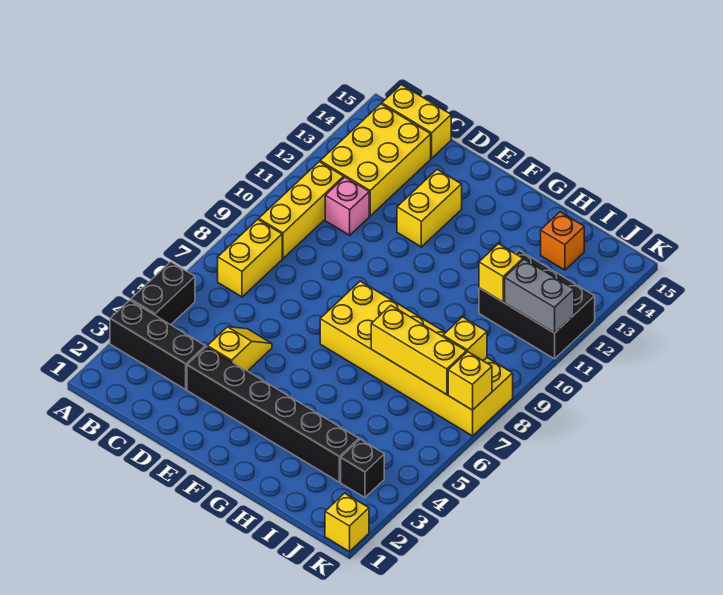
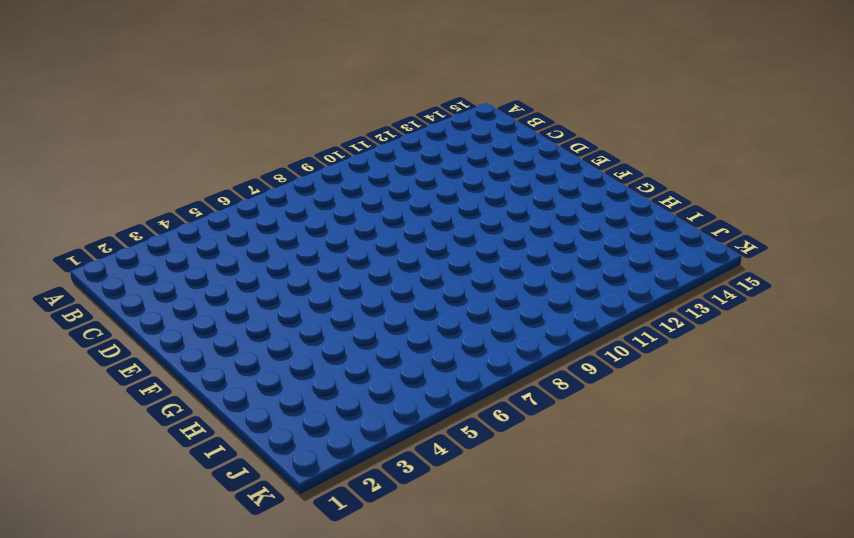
none -> black brick A3:C3 level 1
none -> black brick A4:A5 level 1
none -> yellow brick B7:B8 level 1

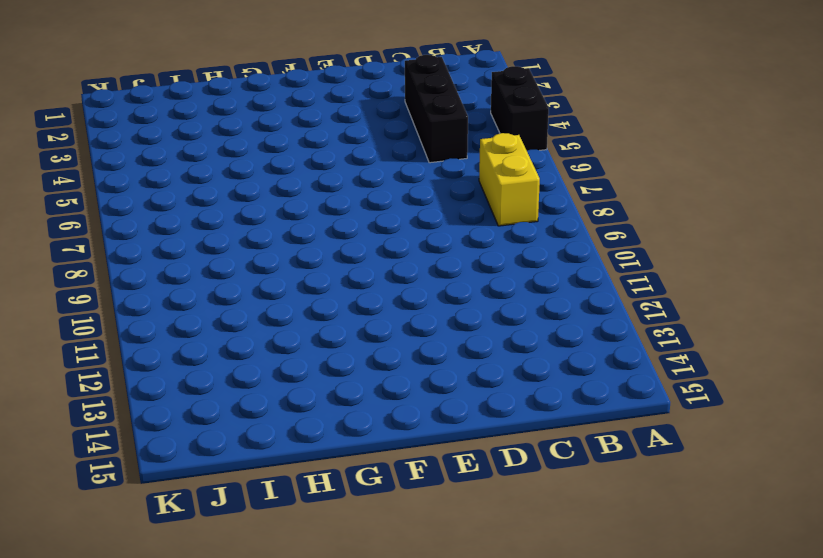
black brick C3:C5 level 1 -> black brick A3:C3 level 1
none -> yellow brick B9:B11 level 1
none -> yellow brick B12:C14 level 1
none -> yellow brick B15:C15 level 1

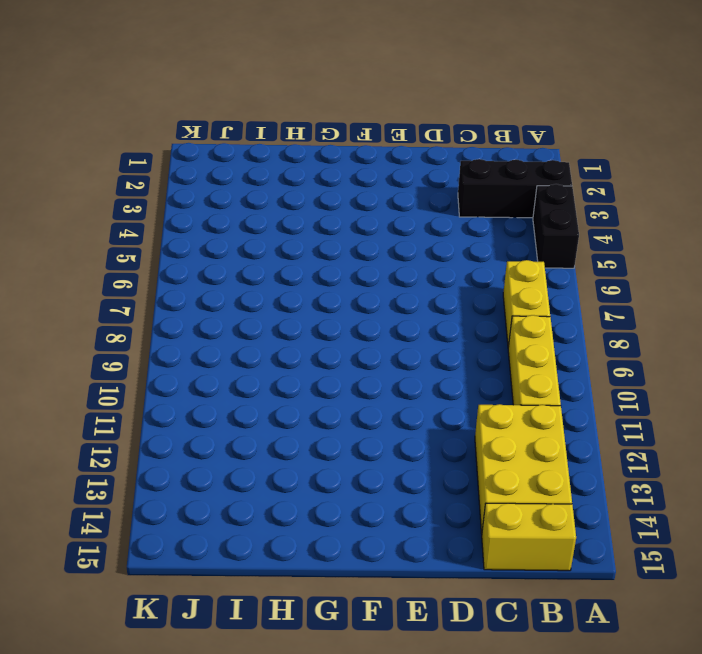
none -> pink brick C11 level 1
none -> black brick D3:I3 level 1
none -> yellow slope D4:D5 level 1 top 4

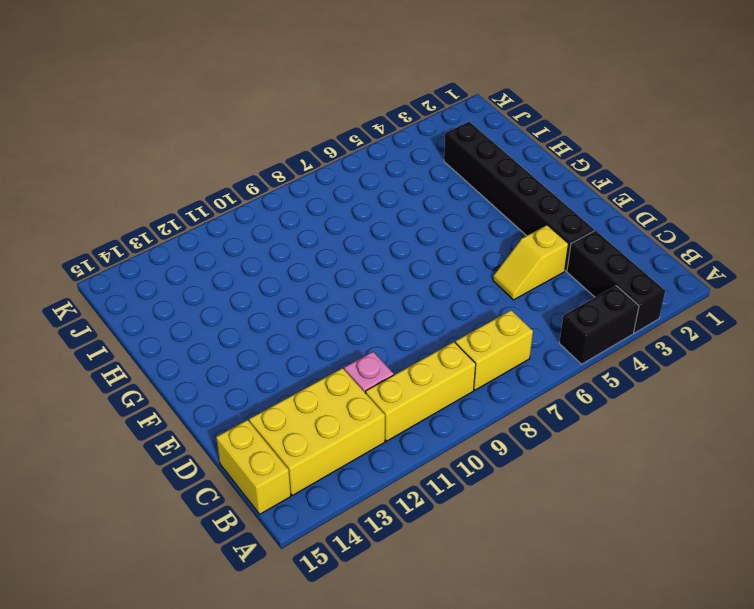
none -> yellow brick E12:E13 level 1
none -> yellow brick F7:K8 level 1
none -> black brick I11:K12 level 1

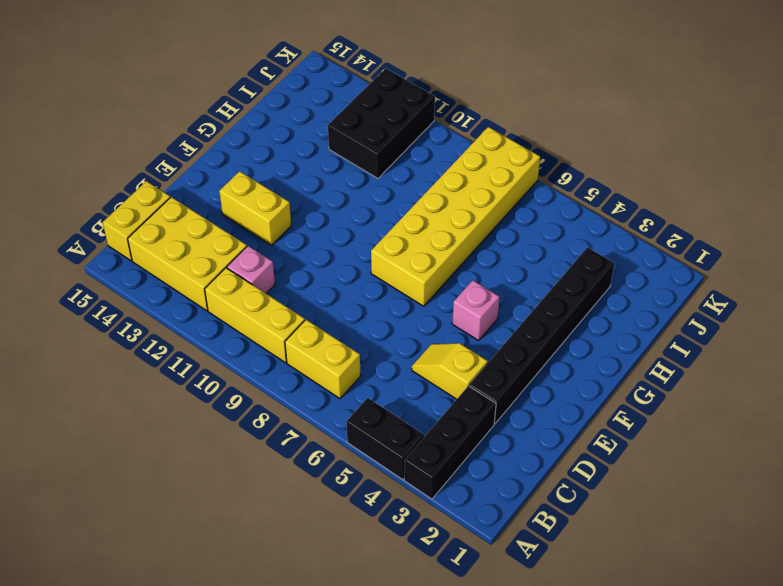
pink brick F5 level 1 -> none
none -> orange brick I14 level 1
none -> black brick J3 level 1
none -> yellow brick K1 level 1

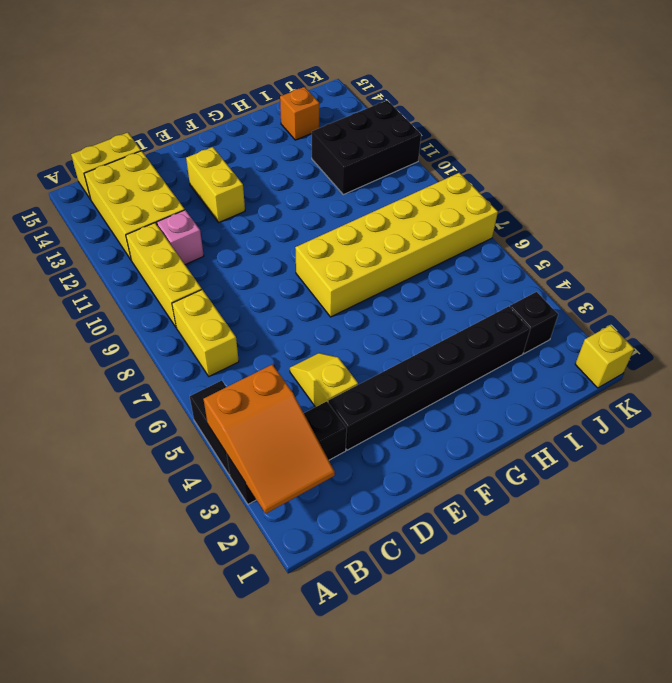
orange slope A2:B4 level 2 top 4 -> none
none -> yellow brick H7:J7 level 2
none -> yellow brick I11 level 2
none -> yellow brick J8 level 2

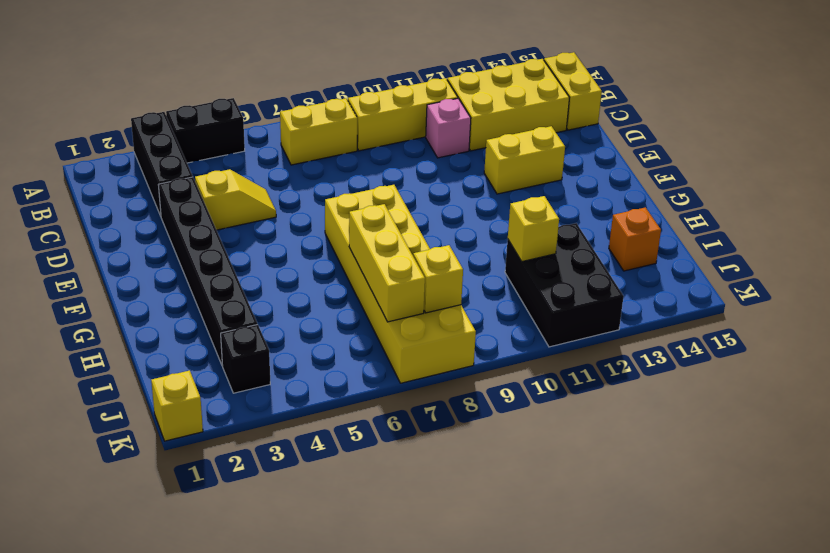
none -> grey brick J11:K11 level 2
none -> yellow brick K7 level 2

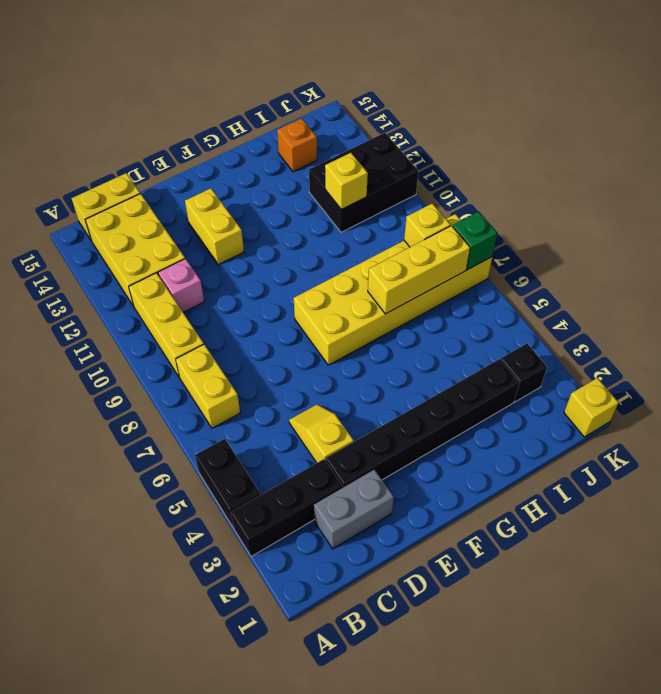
grey brick C2:D2 level 1 -> grey brick J11:K11 level 2
green brick K7 level 2 -> yellow brick K7 level 2

